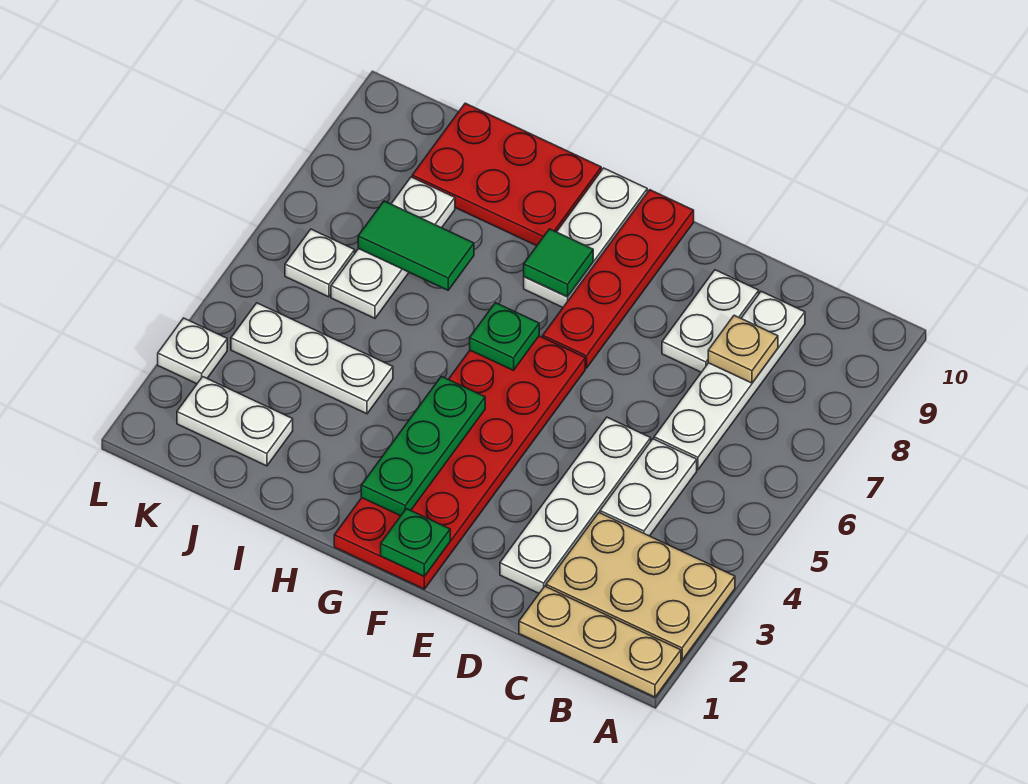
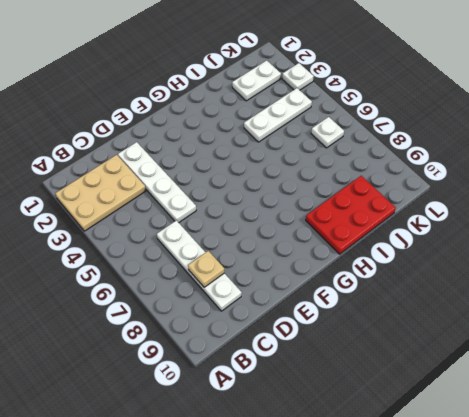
none -> tan plate A1:C1 level 1
none -> white plate C4:C5 level 1
none -> white plate D8:D9 level 1

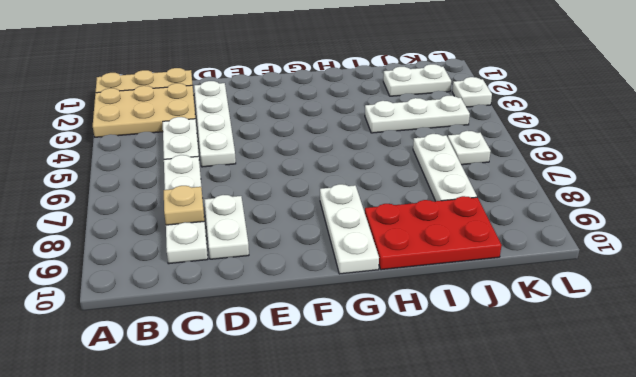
none -> red plate F1:G6 level 1
none -> red plate F7:F10 level 1
none -> green plate F1 level 2

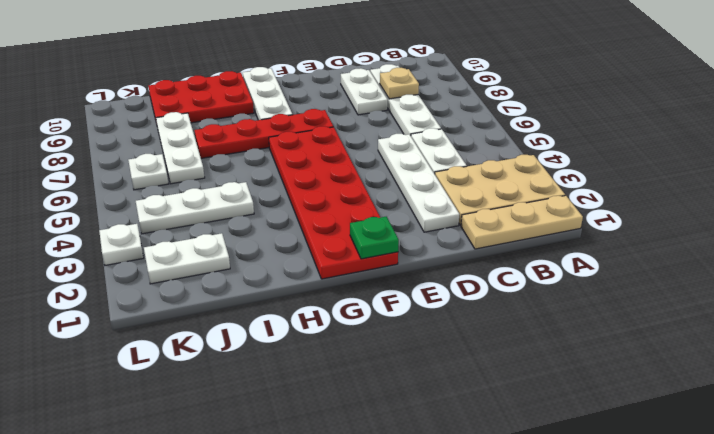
red plate F7:I7 level 1 -> red plate F7:F10 level 1
none -> green plate G2:G4 level 2
none -> green plate G6 level 2
none -> green tile G8 level 2

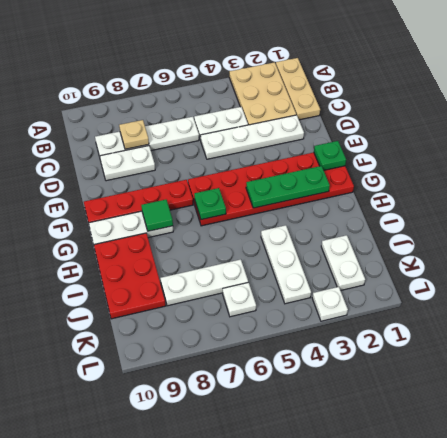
none -> green tile I7:J7 level 2

